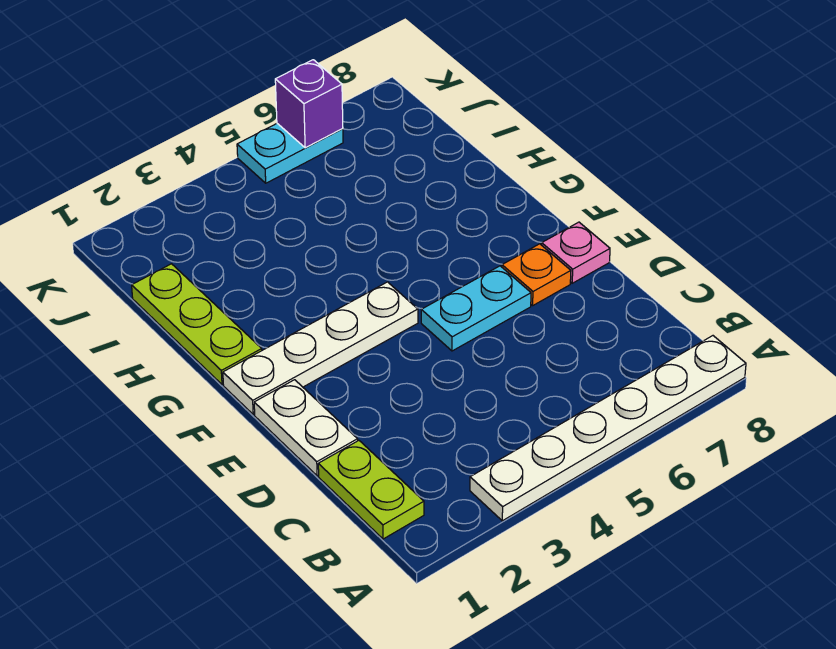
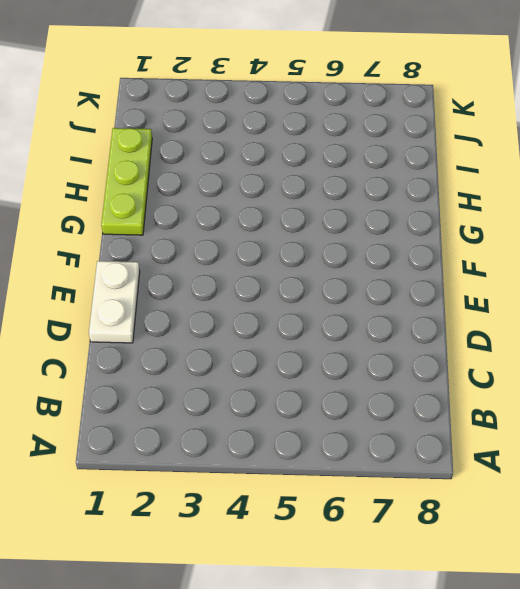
none -> white plate A3:A8 level 1
none -> lime plate B1:C1 level 1

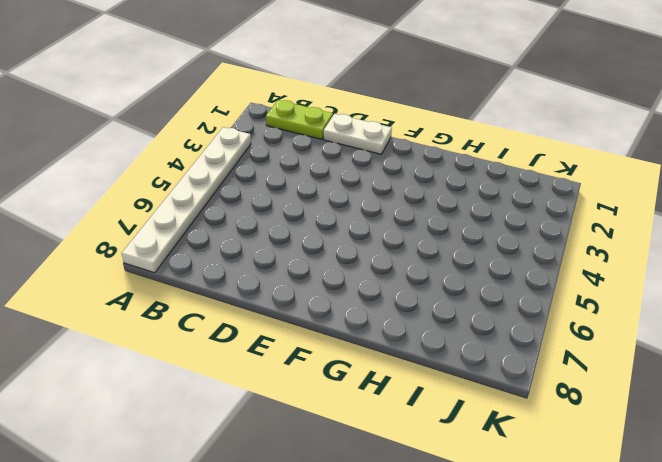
none -> cyan plate E5:E6 level 1
none -> orange plate E7 level 1

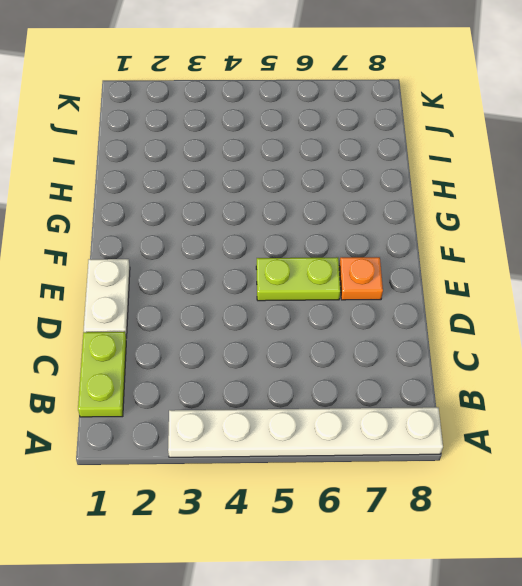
lime plate E5:E6 level 1 -> cyan plate E5:E6 level 1
none -> pink plate E8 level 1
none -> white plate F1:F4 level 1

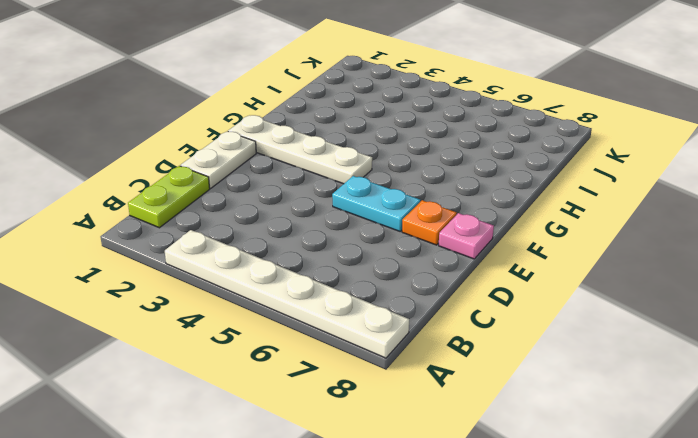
none -> lime plate G1:I1 level 1
none -> cyan plate K5:K6 level 1

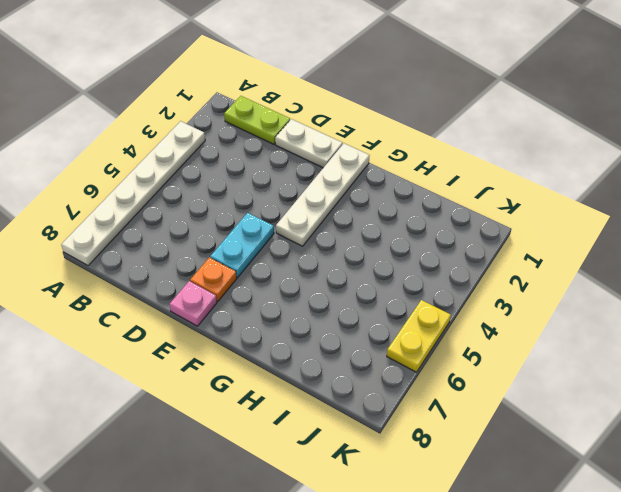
yellow plate K5:K6 level 1 -> cyan plate K5:K6 level 1
none -> lime plate G1:I1 level 1
none -> purple brick K6 level 2

